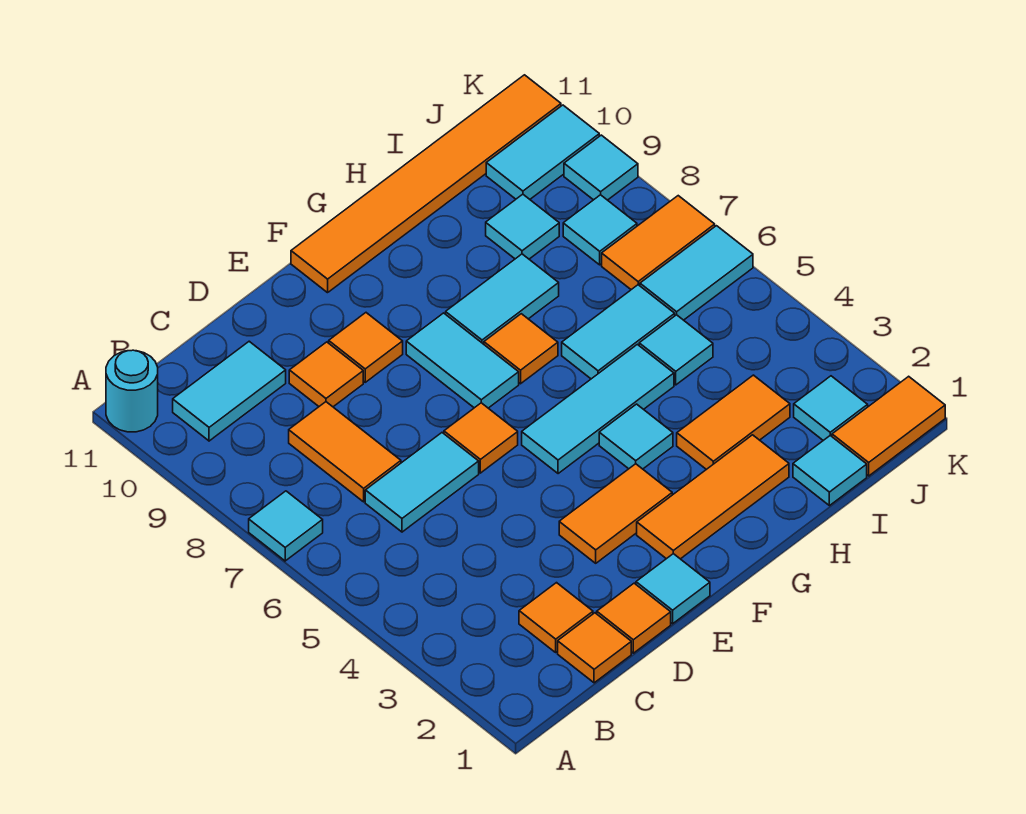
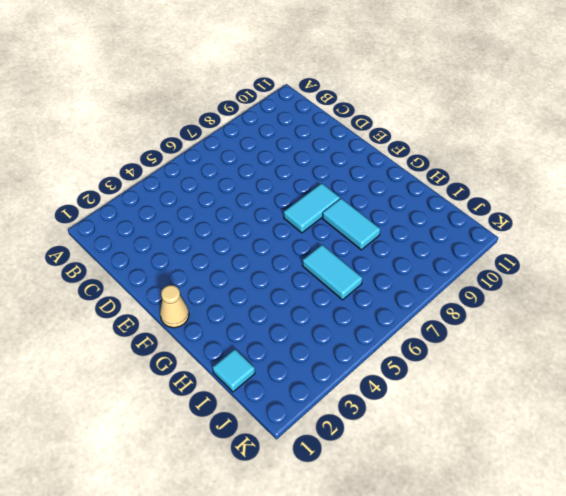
tan cone F1 level 1 -> none
none -> cyan tile A7 level 1
none -> cyan round brick A11 level 1
none -> cyan tile B10:C10 level 1
none -> orange tile C1 level 1

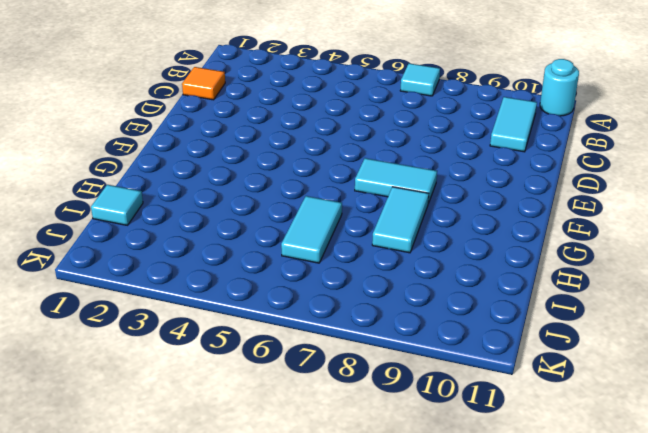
none -> orange tile C2 level 1
none -> cyan tile C6:D6 level 1
none -> orange tile C7:C8 level 1
none -> orange tile D1 level 1

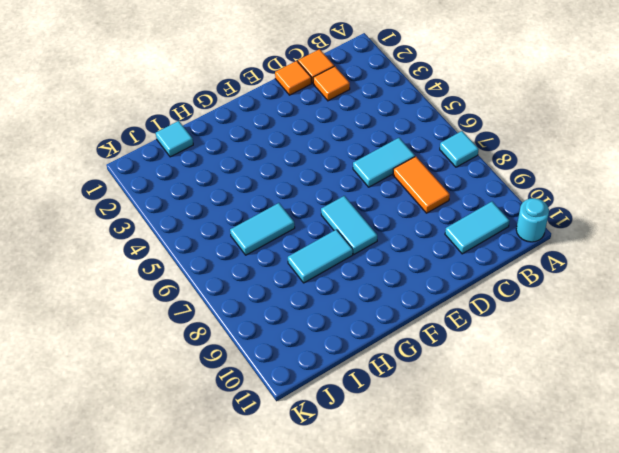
none -> orange tile D9 level 1
none -> cyan tile E1 level 1
none -> orange tile E3:F3 level 1
none -> orange tile E6 level 1

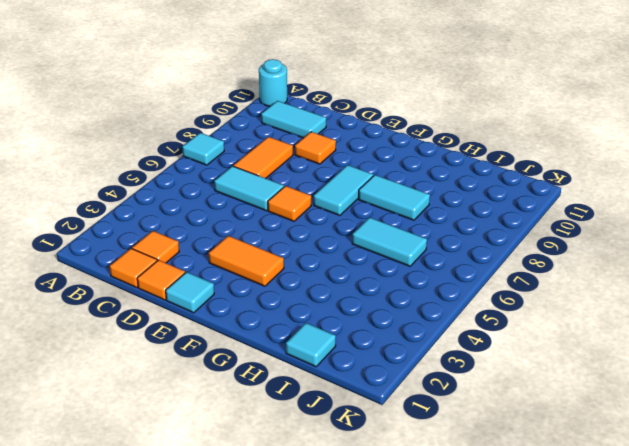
none -> orange tile E9 level 1
none -> orange tile F2:H2 level 1
none -> cyan tile F5:H5 level 1
none -> orange tile F11:K11 level 1

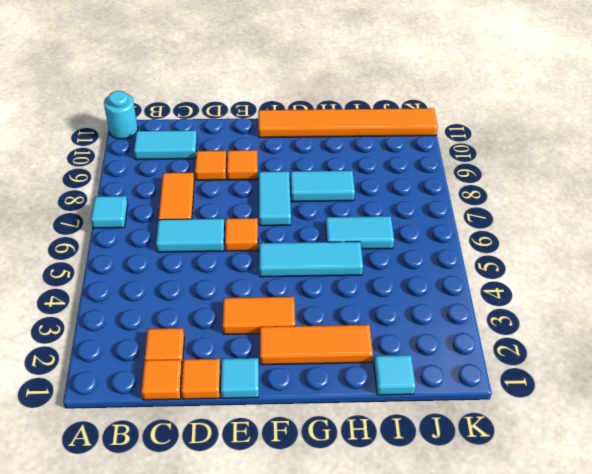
none -> cyan tile G4 level 1
none -> orange tile G7 level 1
none -> orange tile H3:I3 level 1
none -> cyan tile I5 level 1

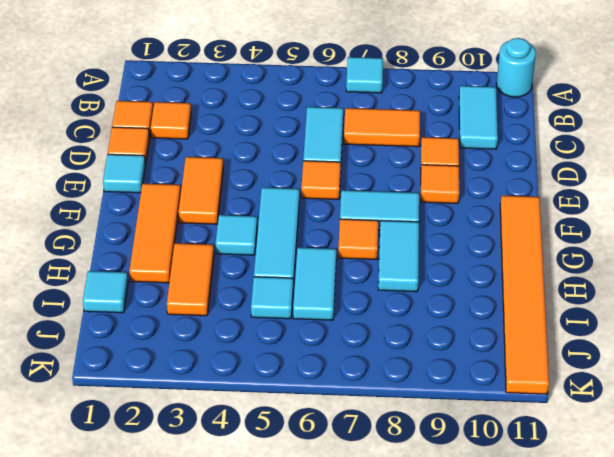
none -> cyan tile I9 level 1
none -> orange tile J1:K1 level 1
none -> cyan tile J2 level 1
none -> cyan tile J6:K6 level 1

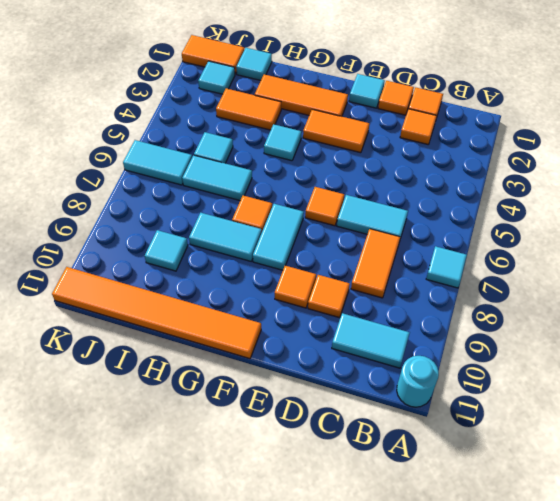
none -> cyan tile F5:H5 level 1
none -> orange tile J7:K7 level 1
none -> cyan tile J8 level 1
none -> cyan tile J10:K10 level 1

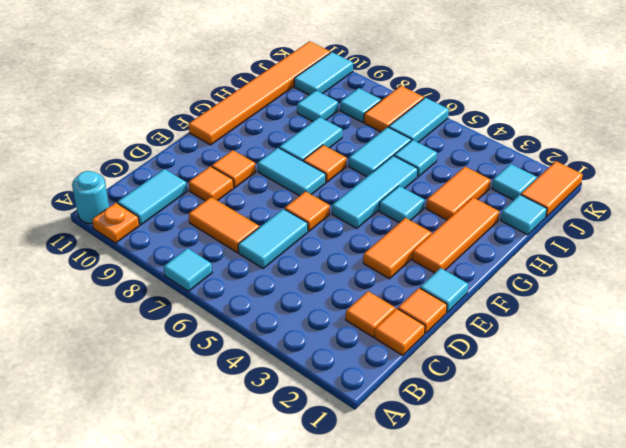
orange plate A10 level 1 -> none
none -> cyan tile K9 level 1

